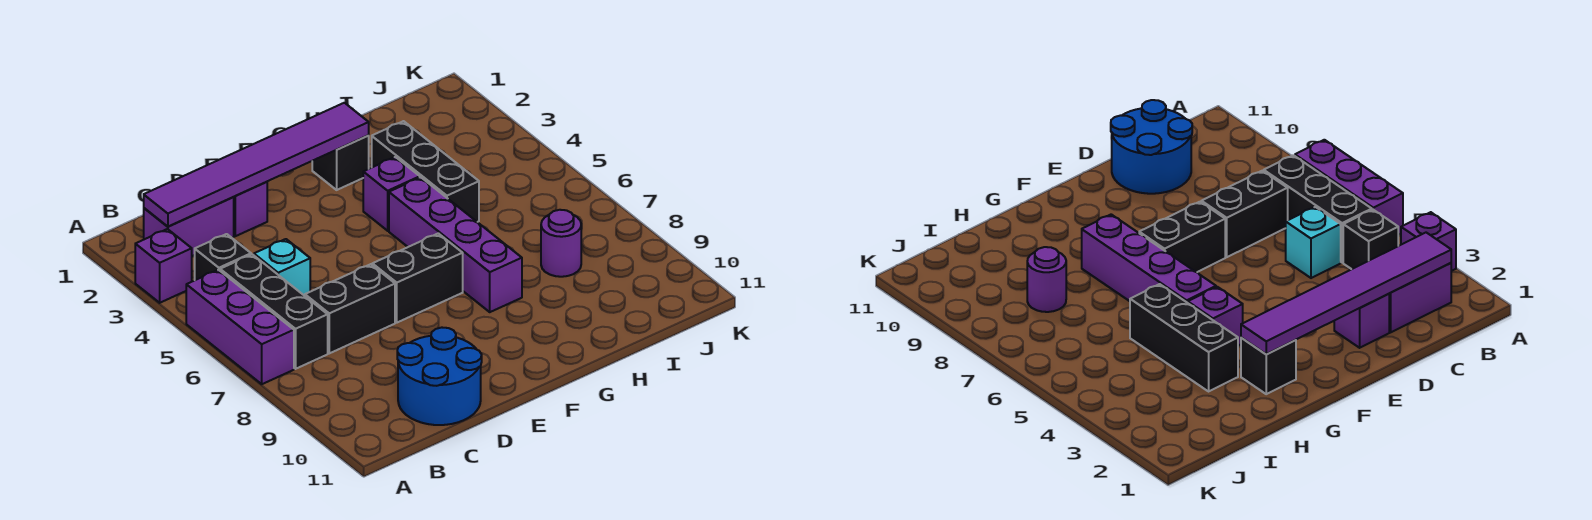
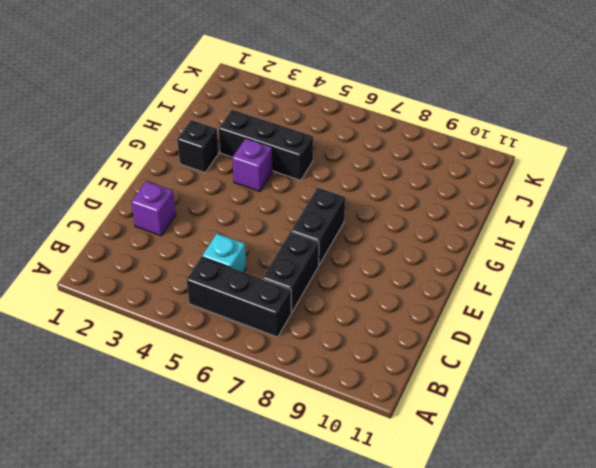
none -> purple brick A3 level 1
none -> purple brick A5:A7 level 1
none -> purple brick B2:C2 level 1

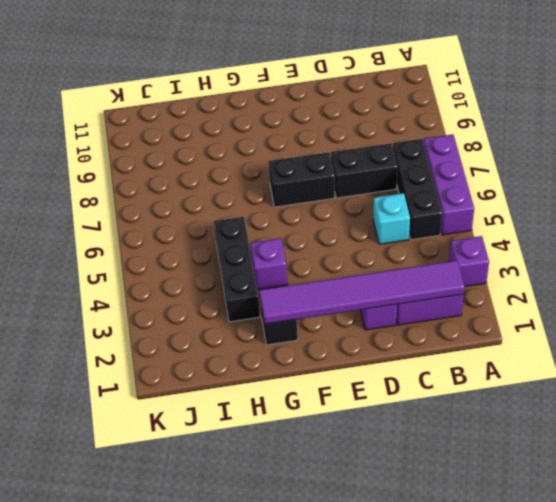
none -> black brick B4 level 1
none -> blue round brick C10:D11 level 1
none -> purple brick G5:G8 level 1

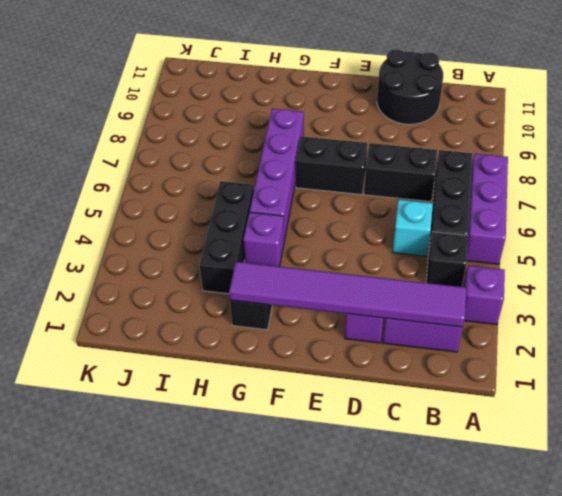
black round brick C10:D11 level 1 -> blue round brick C10:D11 level 1
none -> purple round brick I8 level 1

